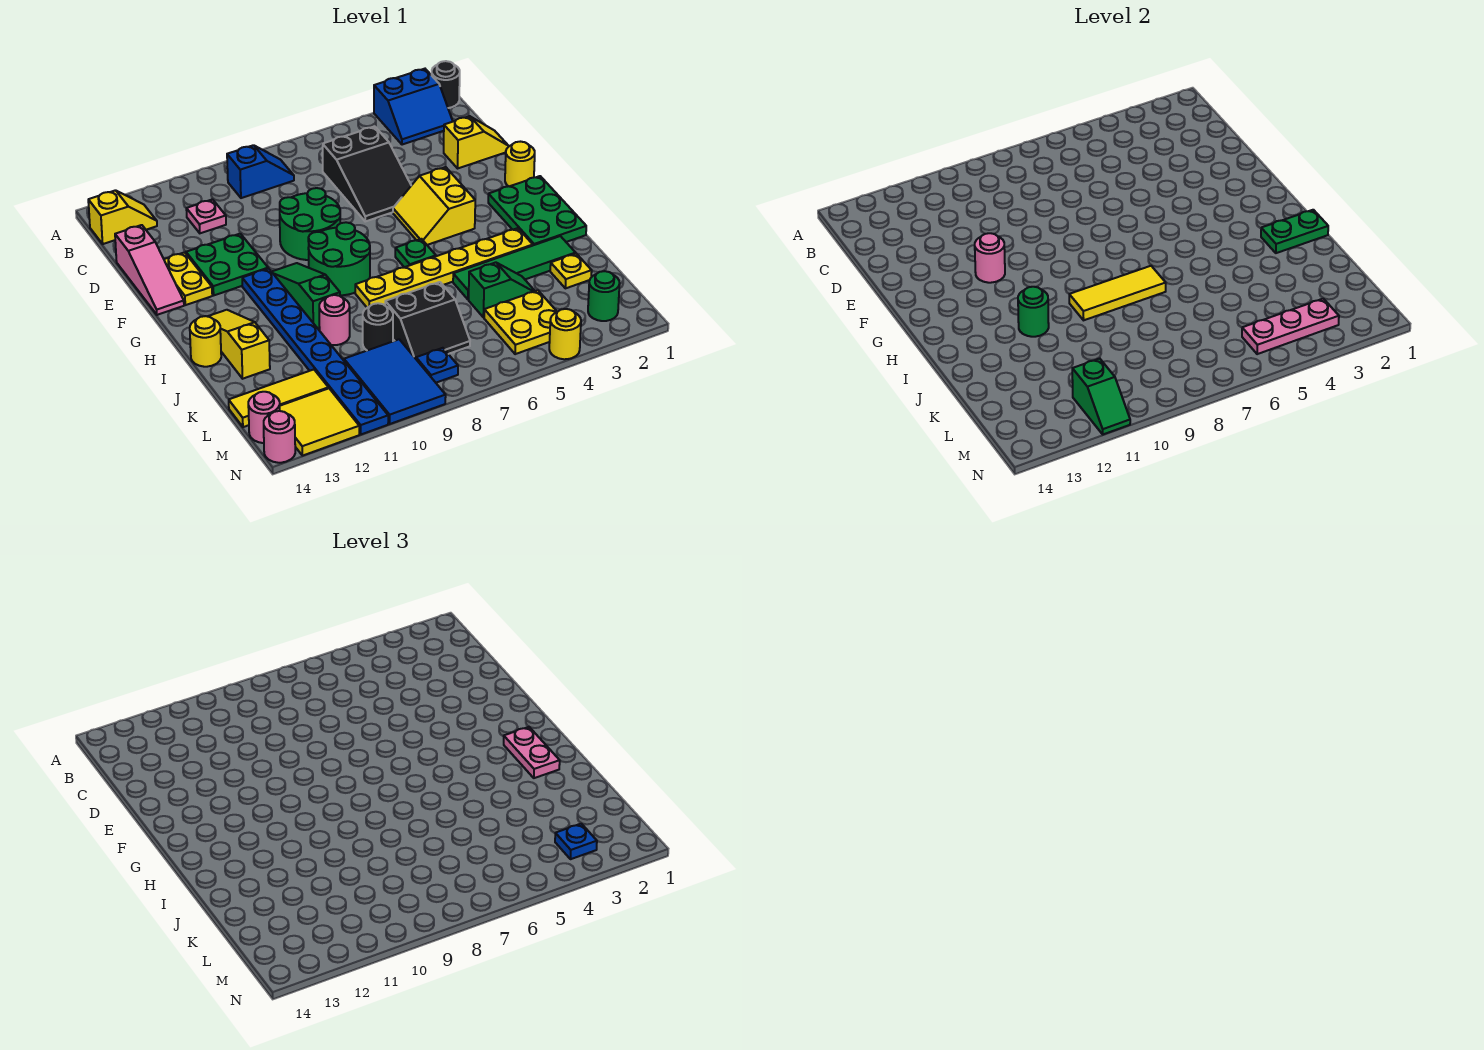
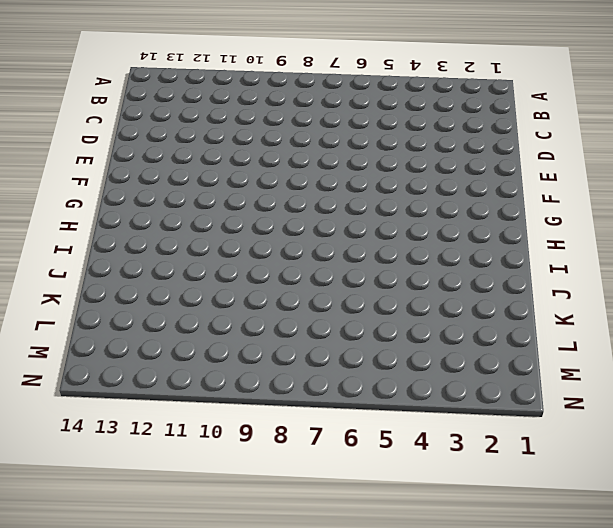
none -> black round brick A1 level 1
none -> blue slope A2:B3 level 1 top A
none -> blue slope B8:B9 level 1 top 9
none -> yellow slope B13:B14 level 1 top 14

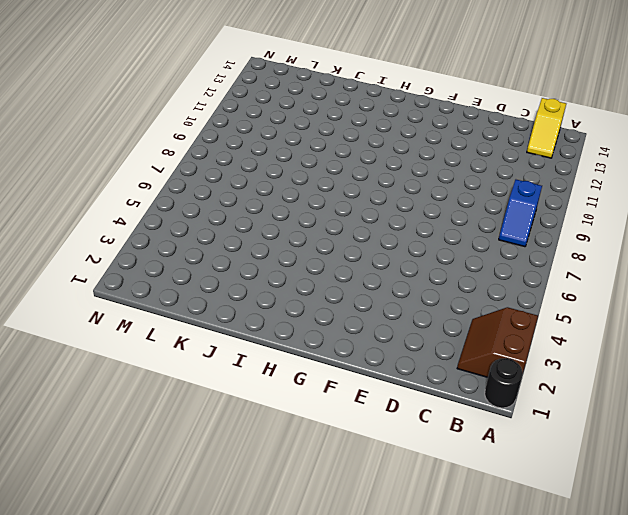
brown slope A2:B3 level 1 top A -> blue slope A2:B3 level 1 top A
none -> black slope C5:E6 level 1 top C
none -> pink plate C11 level 1
none -> yellow slope D1:D2 level 1 top 2
none -> pink slope D14:F14 level 1 top D

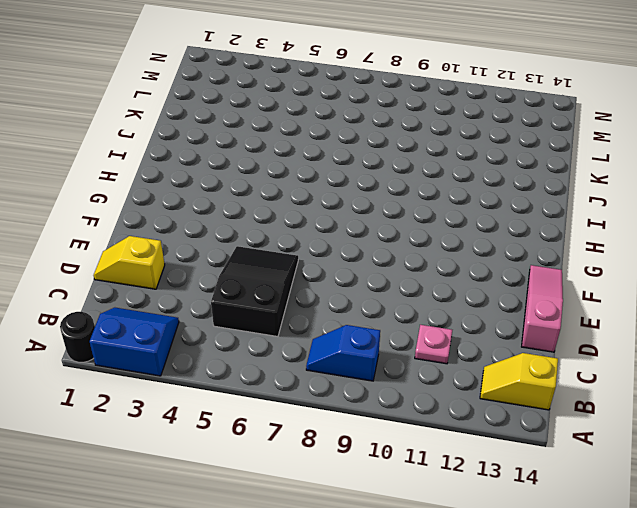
none -> green round brick E8:F9 level 1
none -> green plate E11:F12 level 1
none -> yellow plate E13:F13 level 1
none -> yellow round brick F1 level 1

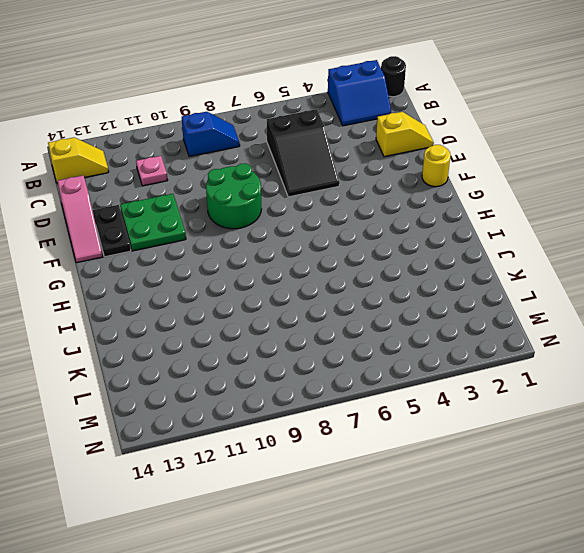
black plate E13:F13 level 1 -> yellow plate E13:F13 level 1
none -> yellow slope F4:G5 level 1 top 4
none -> green plate G1:I2 level 1
none -> green round brick G8:H9 level 1
none -> green slope G10:I10 level 1 top I

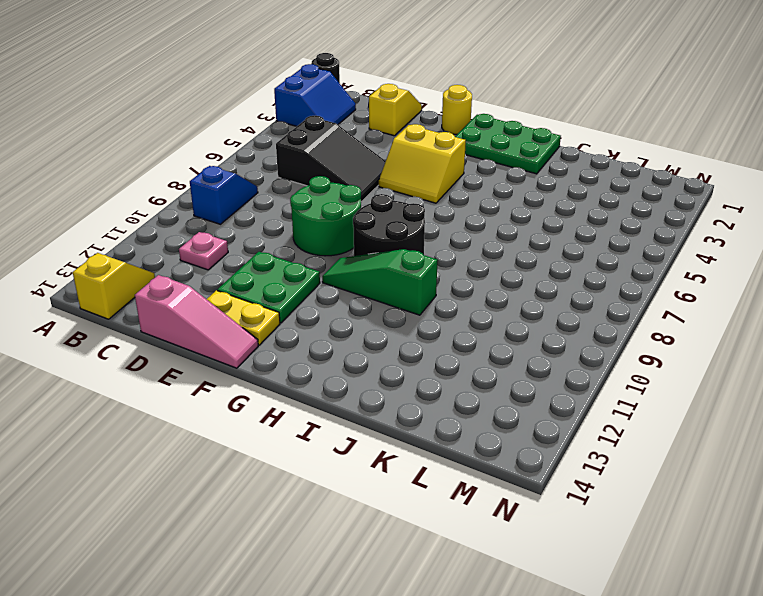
black round brick G8:H9 level 1 -> green round brick G8:H9 level 1
none -> blue plate G11:N11 level 1
none -> green plate H6 level 1
none -> yellow slope H13:J13 level 1 top J
none -> yellow plate I3:I8 level 1

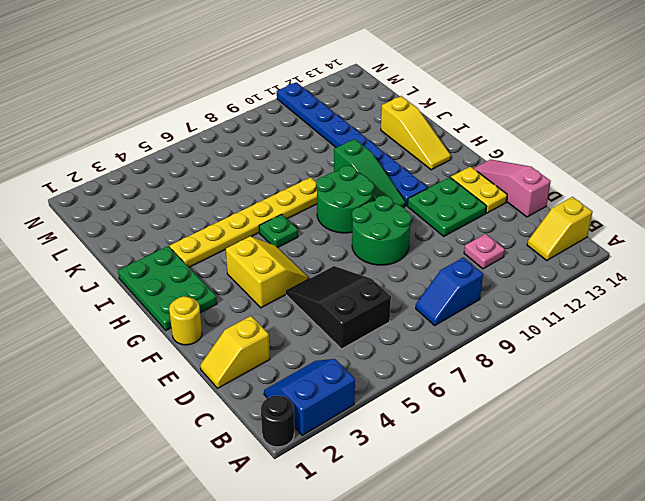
none -> yellow round brick I14 level 1
none -> green tile J2:J5 level 1
none -> pink round brick J10 level 1
none -> yellow plate K2 level 1

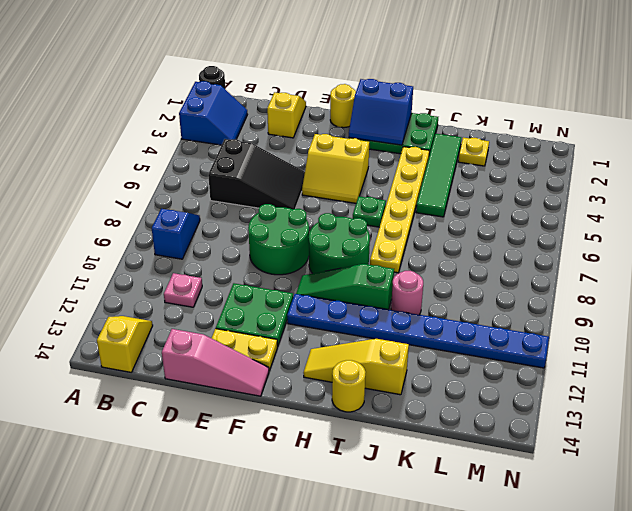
blue slope G1:H2 level 2 top 1 -> none
none -> green slope K4:K5 level 1 top 5
none -> black slope K7:L8 level 1 top K
none -> black round brick K9 level 1
none -> yellow plate L4:M5 level 1

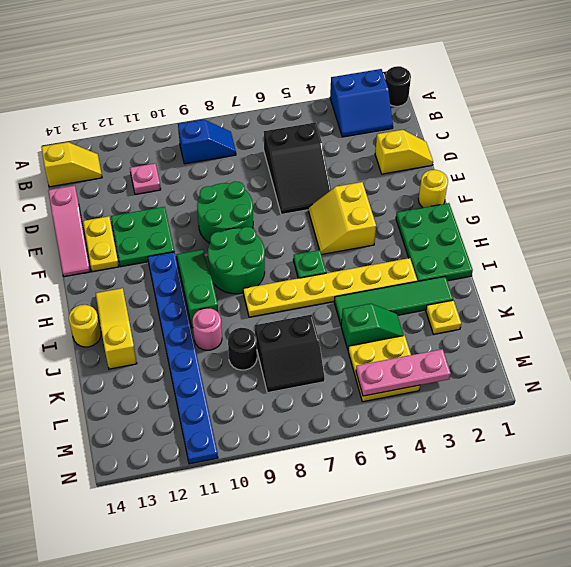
none -> blue tile L9:N10 level 1
none -> yellow tile L12:L14 level 1
none -> green round brick M2 level 1
none -> blue plate M8 level 1

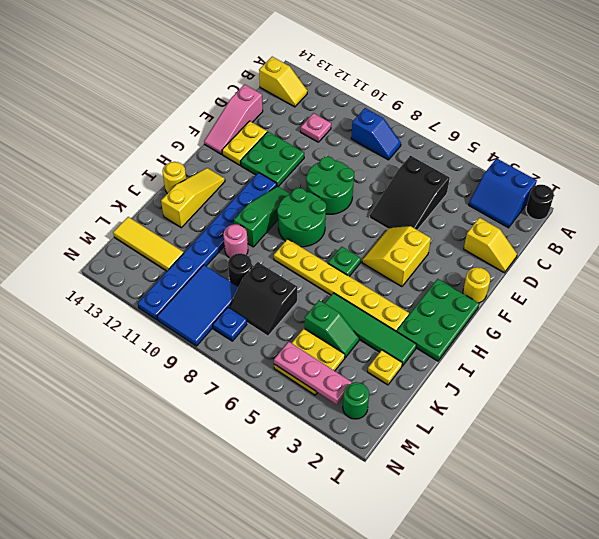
none -> yellow tile M12:N13 level 1
none -> pink round brick M14 level 1
none -> yellow round brick N4 level 1
none -> pink round brick N14 level 1

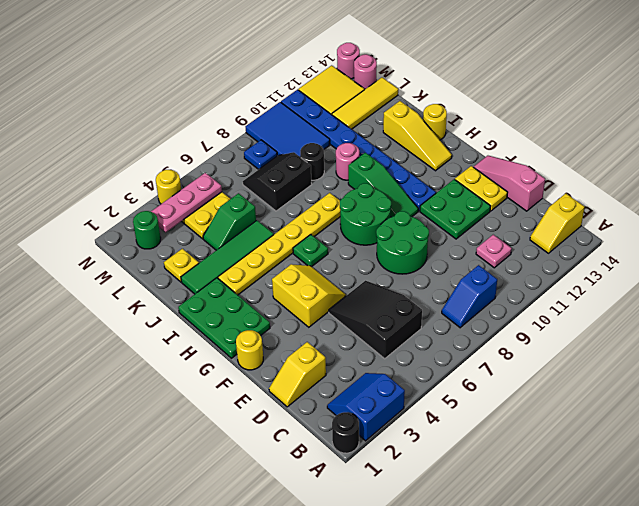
none -> pink round brick F11 level 2
none -> green plate I1:I2 level 2
none -> yellow tile I7:I9 level 2
none -> green round brick I11 level 2

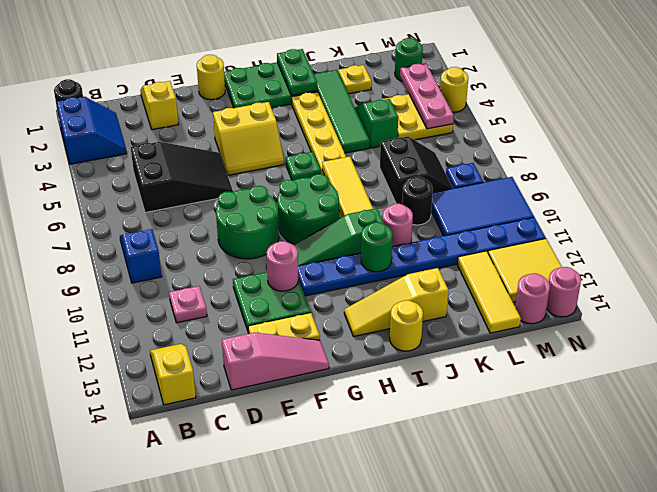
none -> green slope M11:N11 level 2 top M
none -> pink plate H2:I2 level 3
none -> blue plate M3 level 3

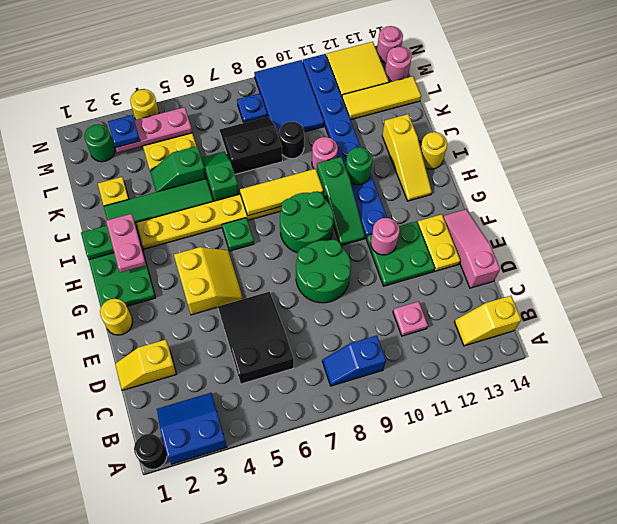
green slope J6:K6 level 1 top J -> green slope M11:N11 level 2 top M

